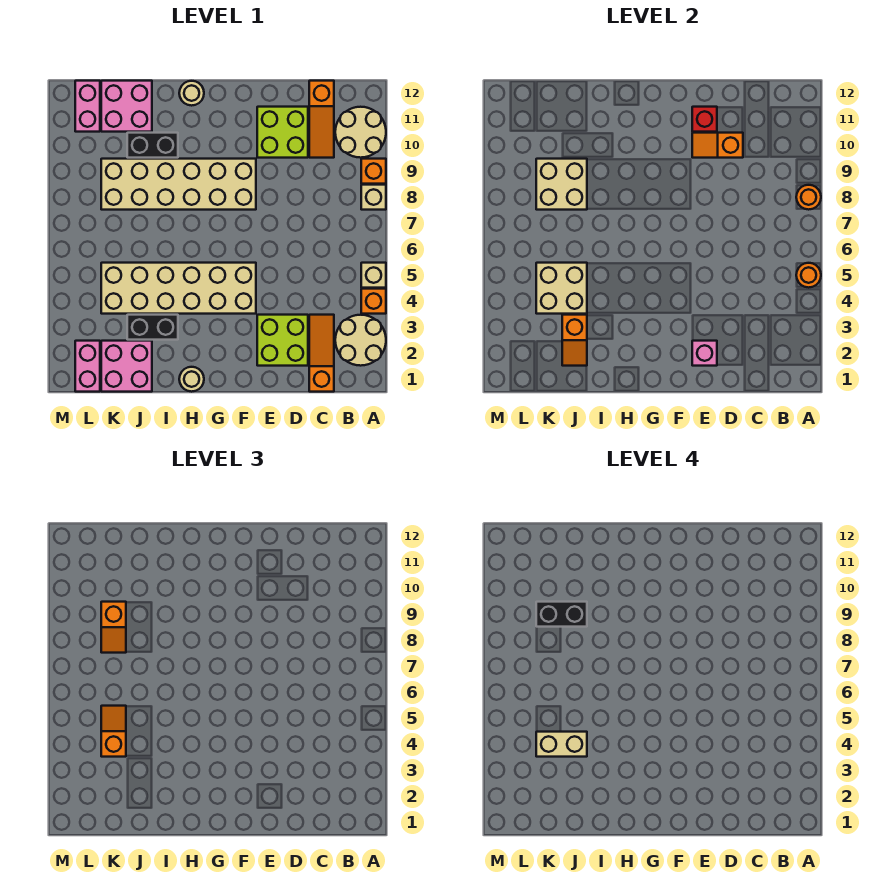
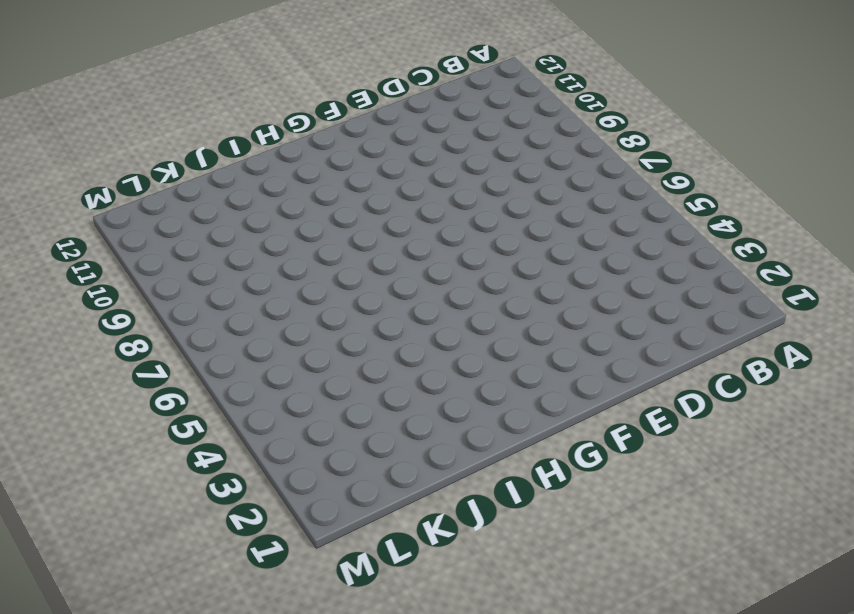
none -> tan round brick A2:B3 level 1
none -> orange brick A4 level 1
none -> tan brick A5 level 1
none -> tan brick A8 level 1

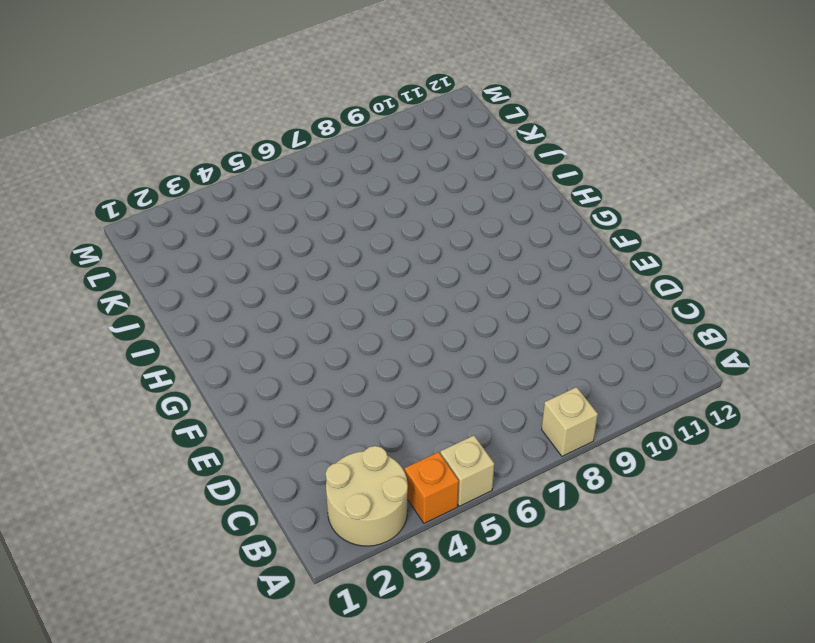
none -> orange brick A9 level 1
none -> tan round brick A10:B11 level 1
none -> orange slope C1:C3 level 1 top 1
none -> orange slope C10:C12 level 1 top 12

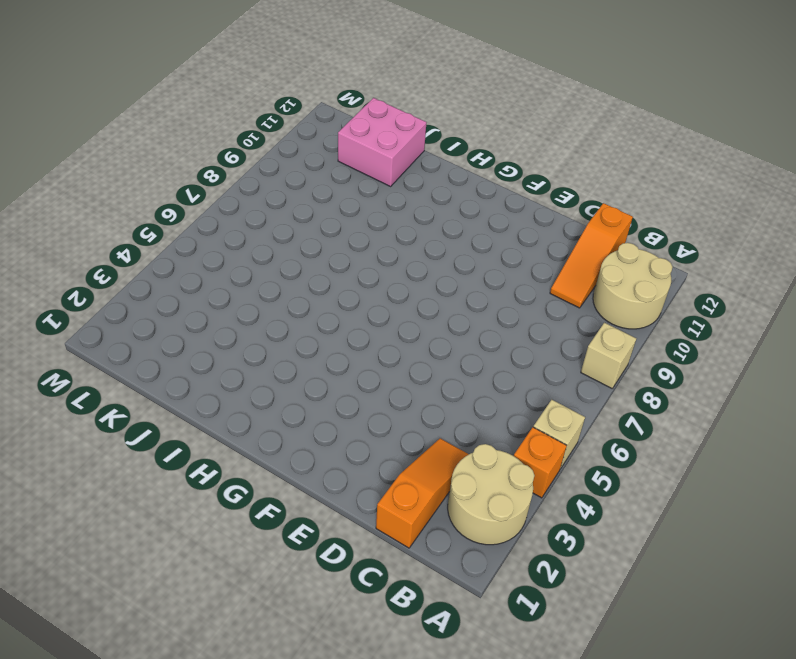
none -> orange brick A9 level 1
none -> lime brick D2:E3 level 1
none -> lime brick D10:E11 level 1
none -> tan brick F4:K5 level 1

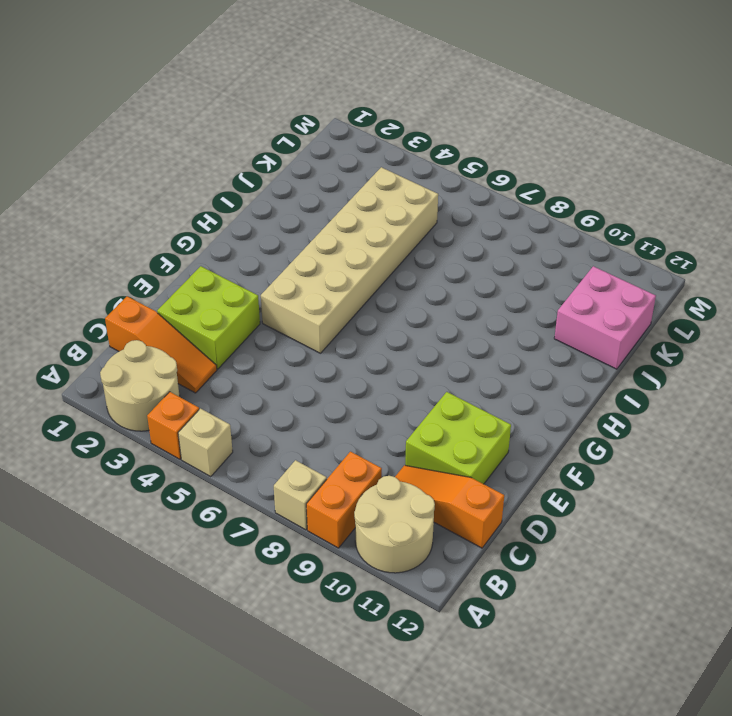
orange brick A9:B9 level 1 -> orange brick A9 level 1
none -> tan brick F8:K9 level 1
none -> tan round brick H1 level 1
none -> tan round brick H12 level 1
none -> black brick I3:J3 level 1

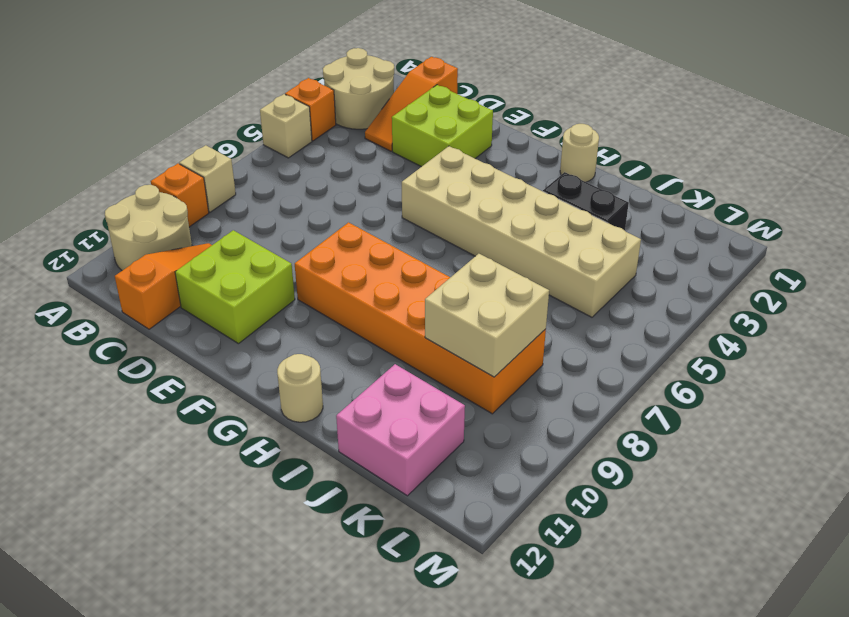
orange brick F8:K9 level 1 -> tan brick F8:K9 level 1
none -> black brick I10:J10 level 1
none -> pink brick J1:K2 level 1
none -> pink brick L1:L2 level 1
none -> pink brick L11:L12 level 1

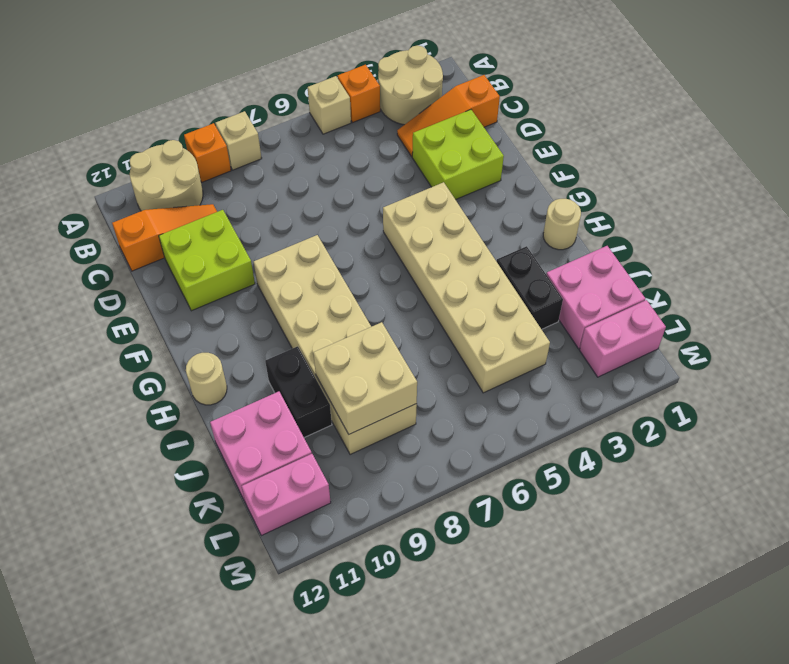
none -> orange round brick A5 level 2
none -> orange round brick A8 level 2
none -> orange slope D10:E10 level 2 top D
none -> pink brick E2 level 2

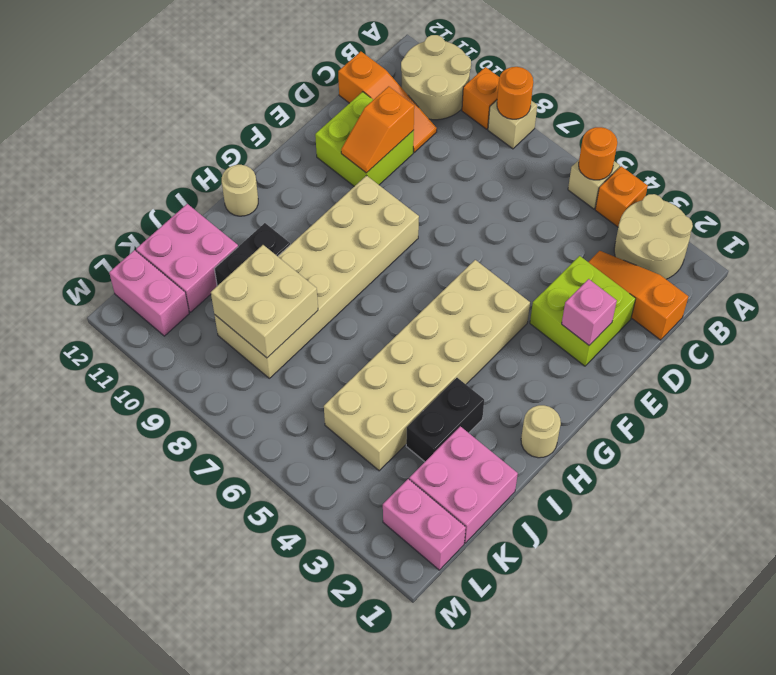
none -> red brick E11 level 2
none -> orange slope J2:J3 level 2 top 3
none -> tan brick J4:K5 level 2
none -> orange slope K4:K5 level 3 top 4

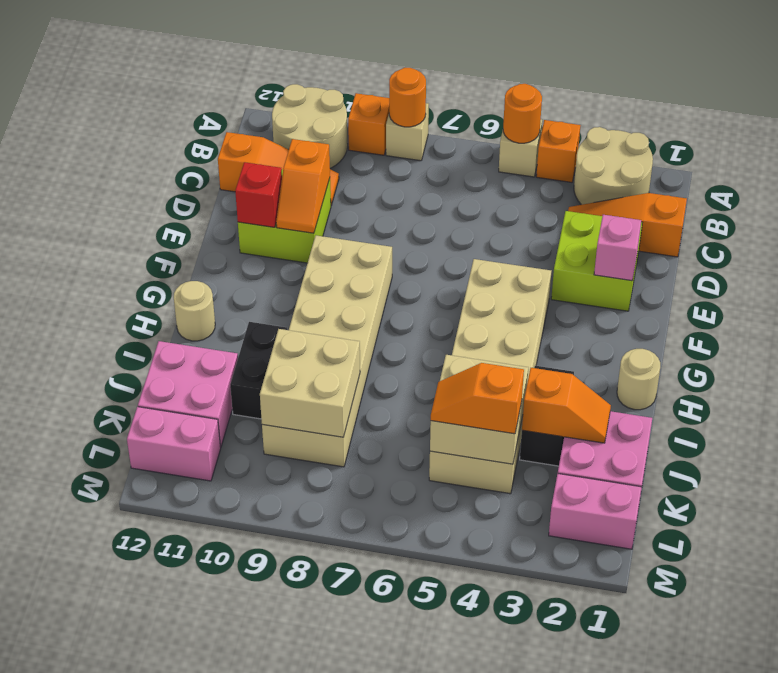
none -> orange slope K8:K9 level 3 top 9
none -> tan brick J4:K4 level 4
none -> black brick J9:K9 level 4

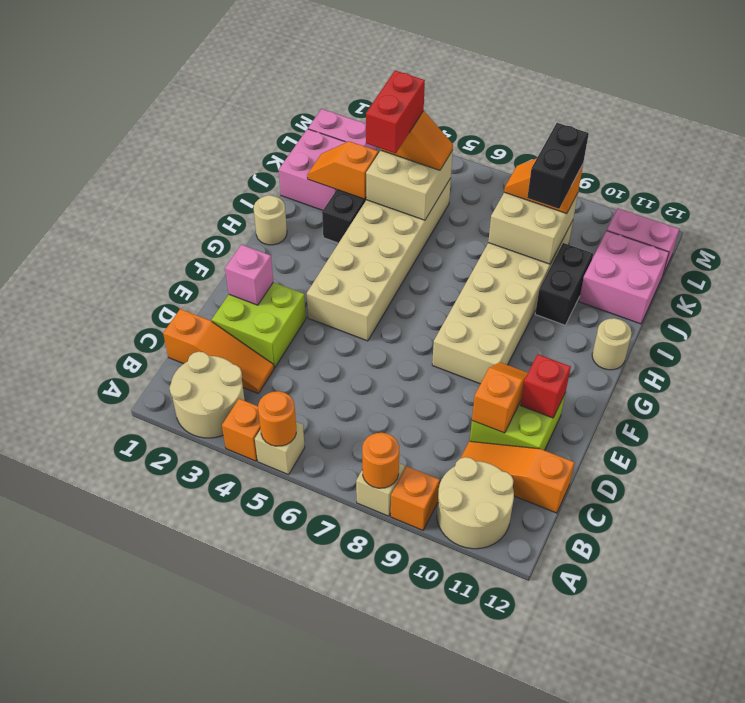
red brick J4:K4 level 4 -> tan brick J4:K4 level 4

